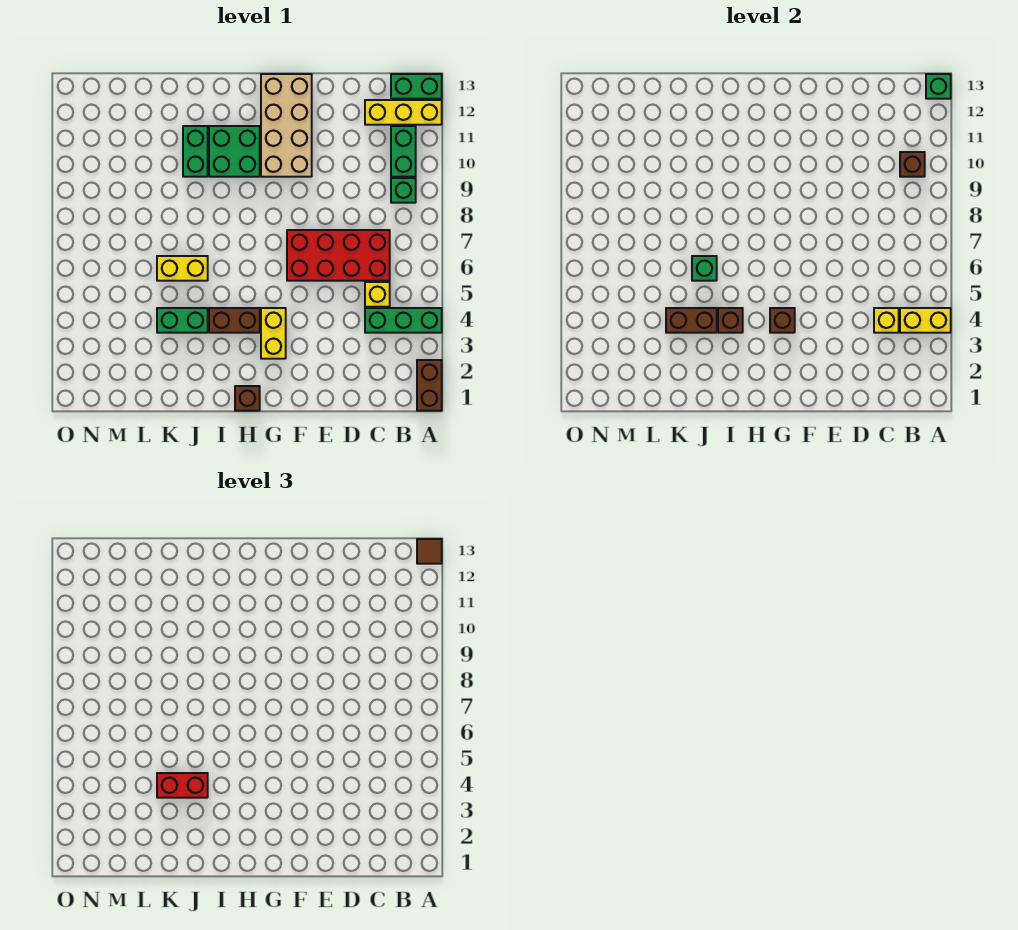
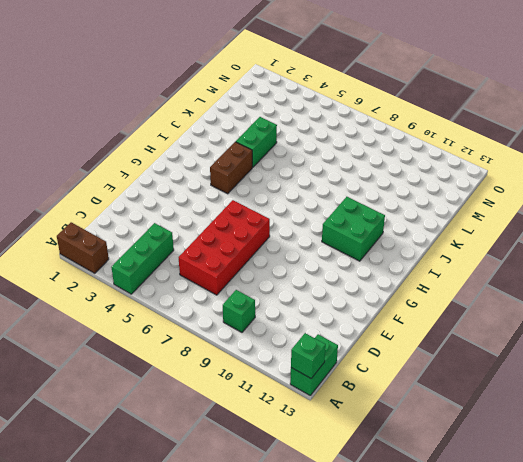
none -> yellow brick A12:C12 level 1
none -> green brick B10:B11 level 1
none -> yellow brick C5 level 1

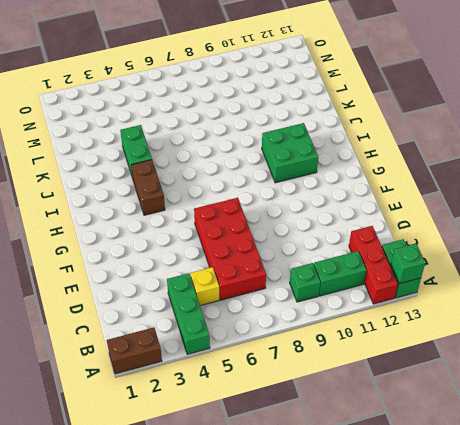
red brick A12:C12 level 1 -> yellow brick A12:C12 level 1
none -> tan brick F10:G13 level 1
none -> yellow brick G3:G4 level 1
none -> brown brick H1 level 1

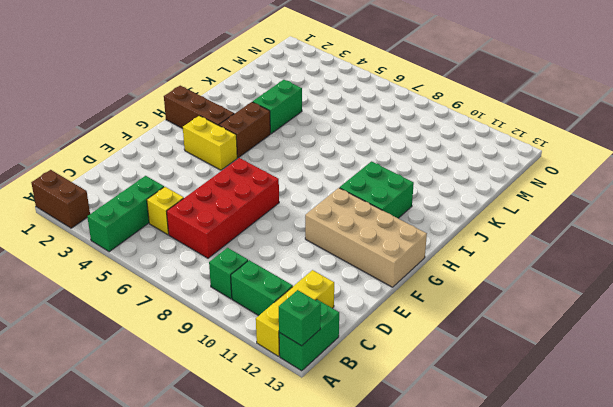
brown brick H1:H3 level 1 -> brown brick H1 level 1
none -> yellow brick J6:K6 level 1
none -> green brick J10:J11 level 1
none -> yellow brick A4:B4 level 2

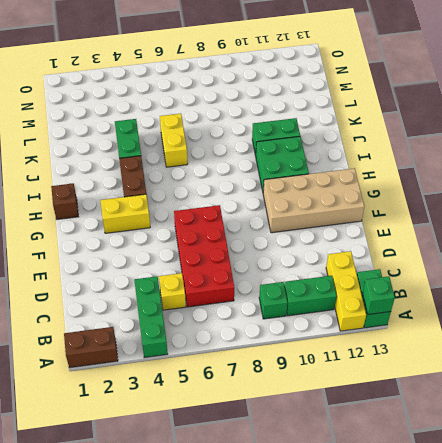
none -> yellow brick A4:B4 level 2
none -> brown brick B10 level 2
none -> yellow brick C4 level 2

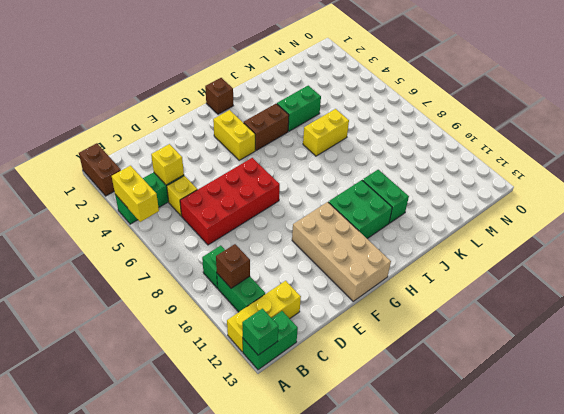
yellow brick A4:A5 level 2 -> yellow brick A4:B4 level 2
none -> brown brick G4 level 2
none -> brown brick I4 level 2
none -> brown brick J4:K4 level 2

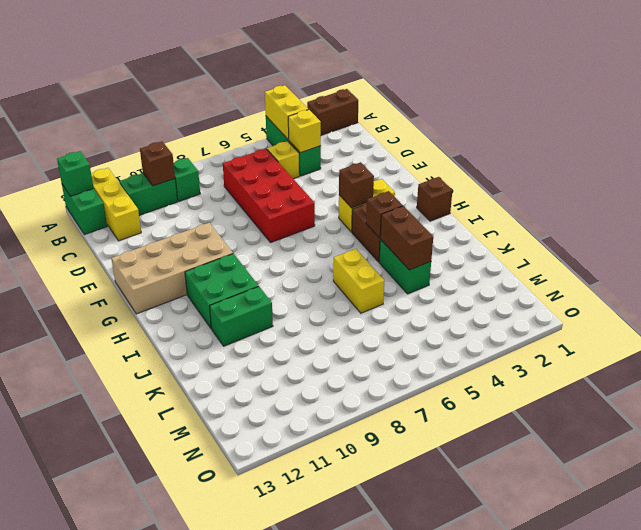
none -> green brick J6 level 2
none -> brown tile A13 level 3
none -> red brick J4:K4 level 3

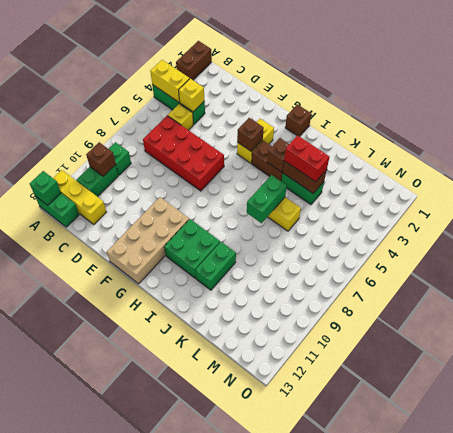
green brick J6:J7 level 2 -> green brick J6 level 2
none -> brown tile A13 level 3

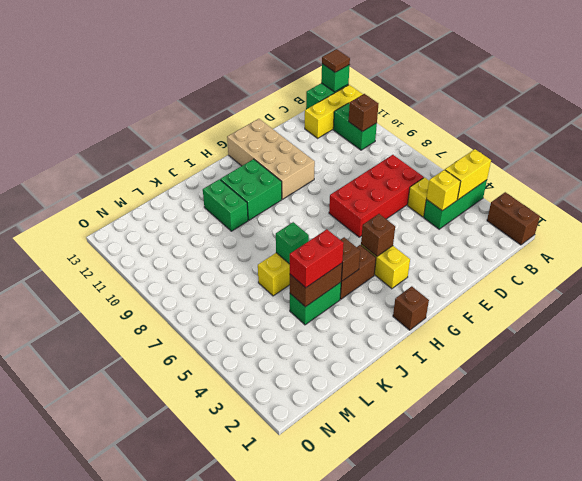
none -> green brick B9 level 1

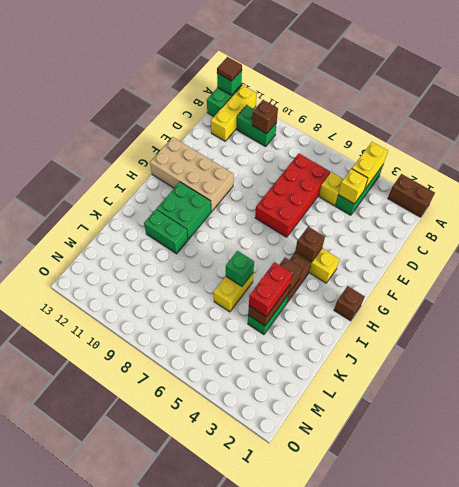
none -> green brick B9 level 1

